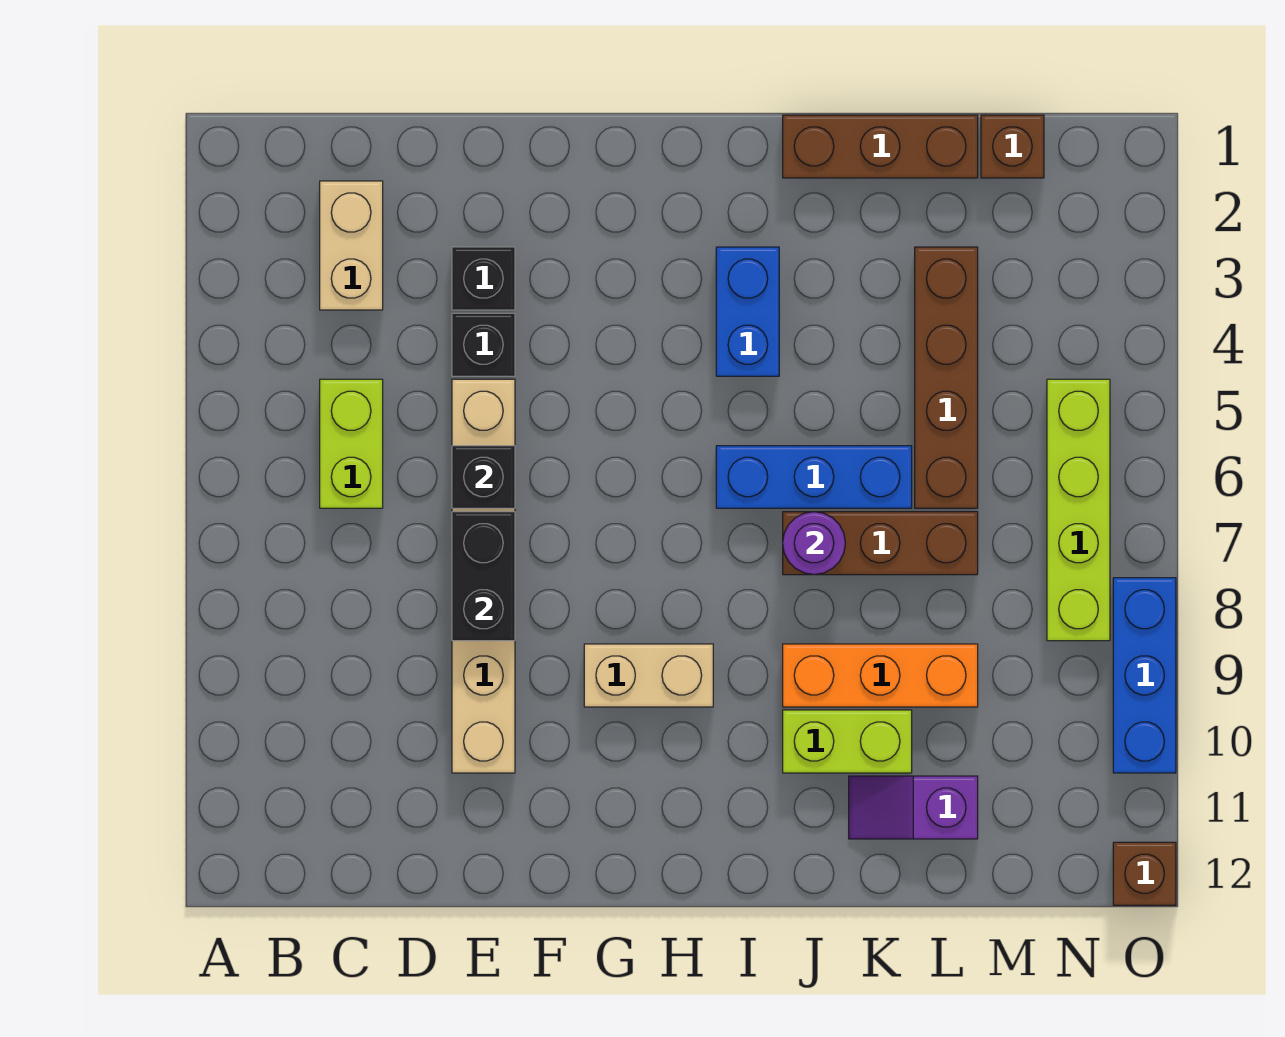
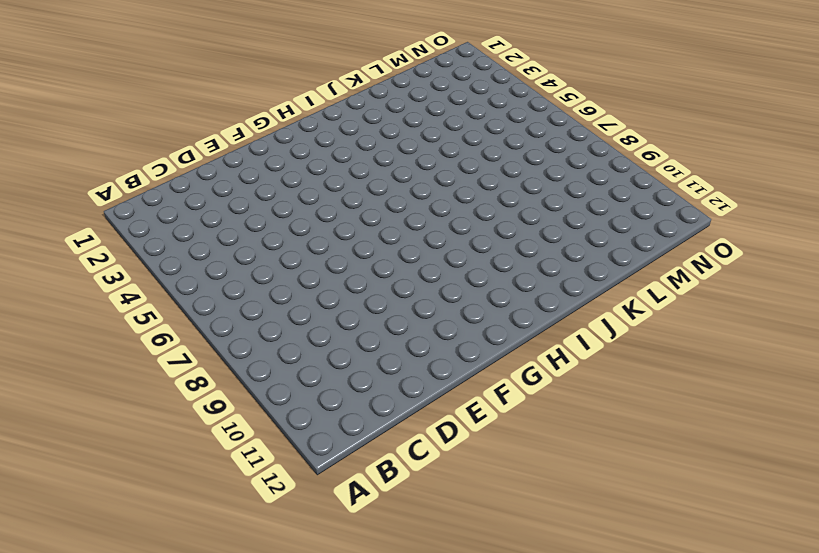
none -> tan brick C2:C3 level 1
none -> lime brick C5:C6 level 1
none -> black brick E3 level 1

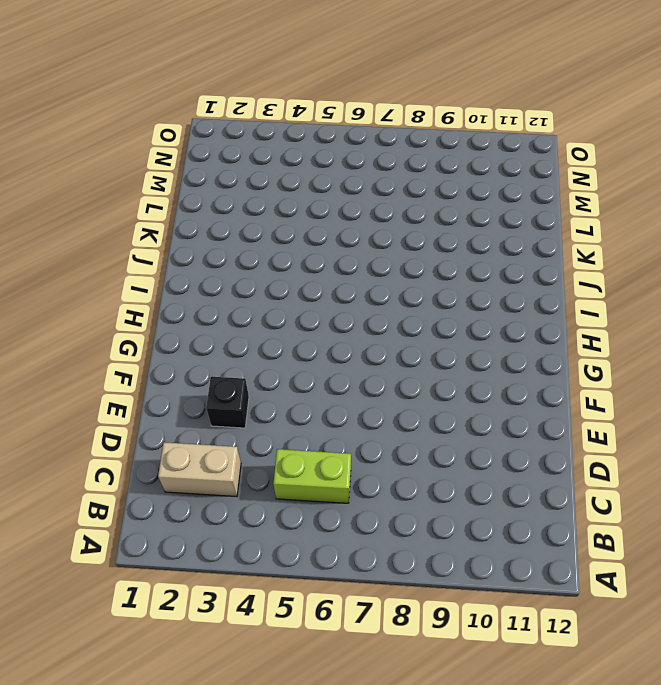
none -> black brick E4 level 1
none -> tan brick E5:E10 level 1
none -> tan brick G9:H9 level 1

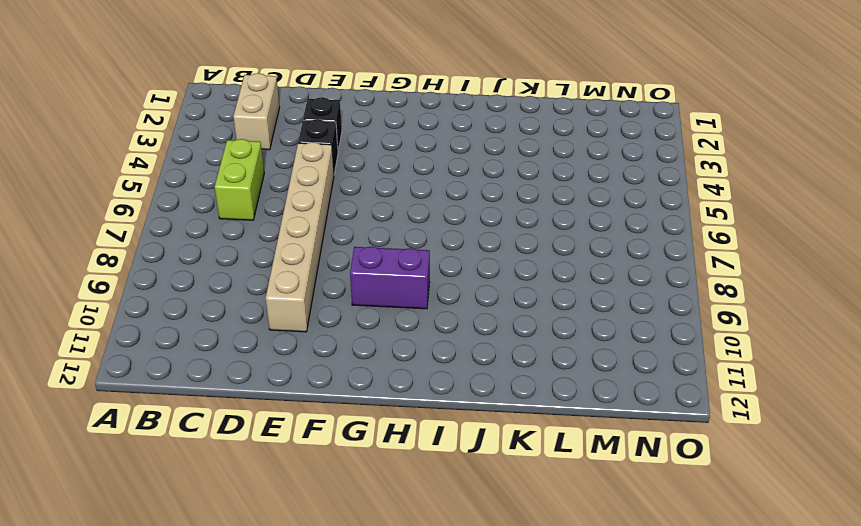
purple brick G9:H9 level 1 -> tan brick G9:H9 level 1
none -> blue brick I3:I4 level 1
none -> blue brick I6:K6 level 1
none -> brown brick J1:L1 level 1

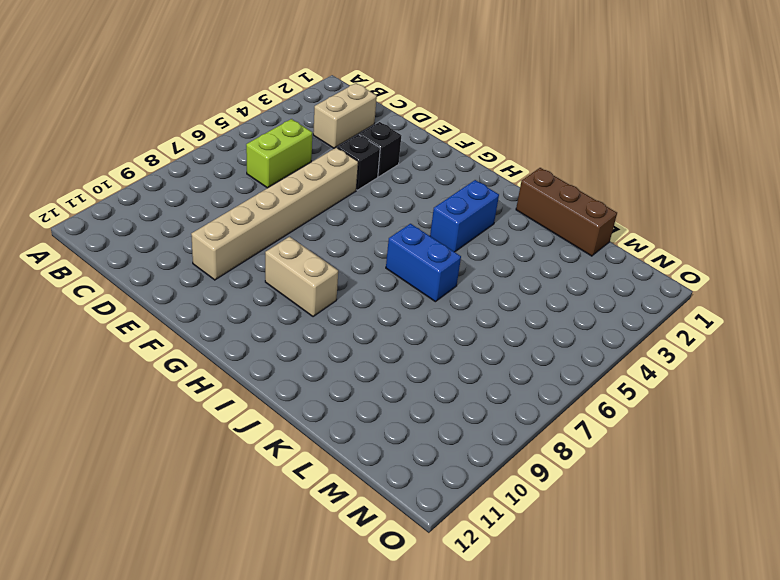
blue brick I6:J6 level 1 -> blue brick I6:K6 level 1
none -> brown brick J7:L7 level 1
none -> orange brick J9:L9 level 1
none -> lime brick J10:K10 level 1

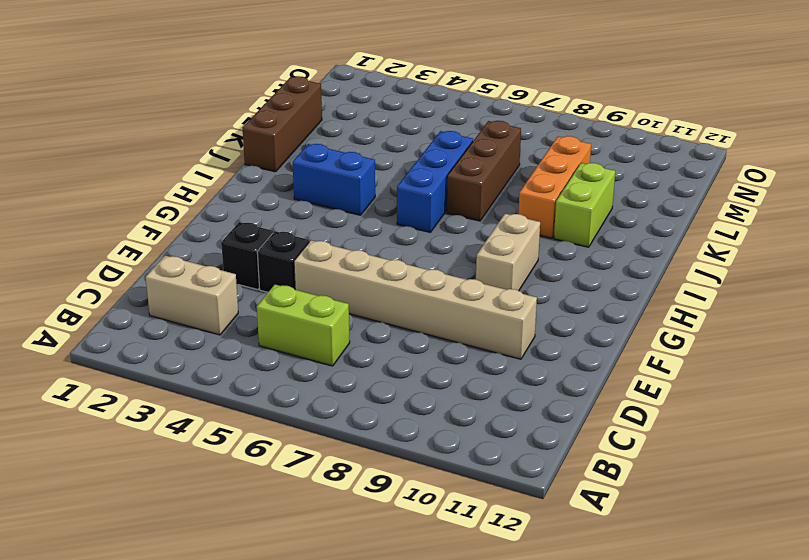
none -> purple slope K11:L11 level 1 top L
none -> brown brick L3:L6 level 1
none -> brown brick M1 level 1

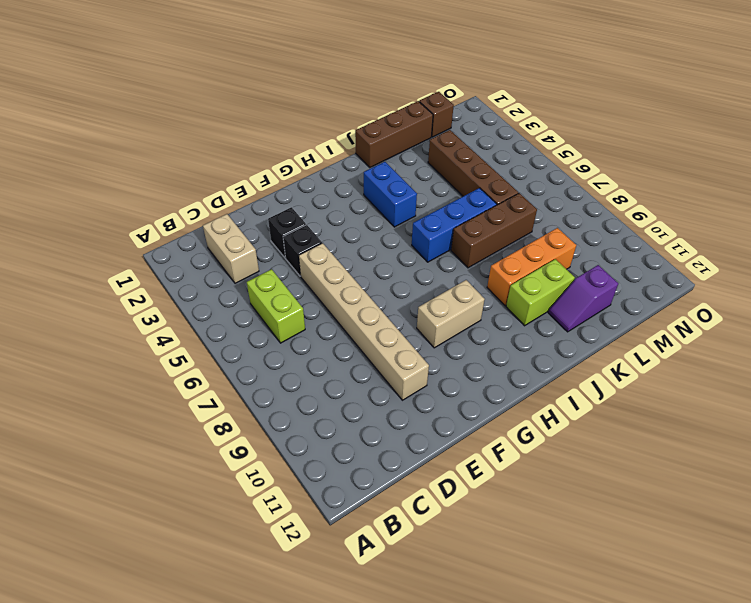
none -> lime brick N5:N8 level 1
none -> blue brick O8:O10 level 1
none -> brown brick O12 level 1

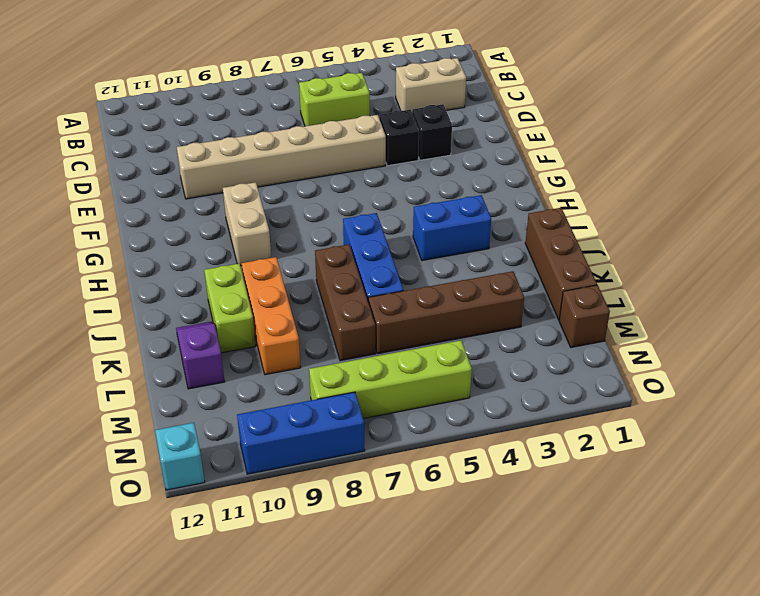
cyan brick O12 level 1 -> brown brick O12 level 1
none -> black brick E6 level 2
none -> black brick E7:E8 level 2
none -> purple round brick J7 level 2

